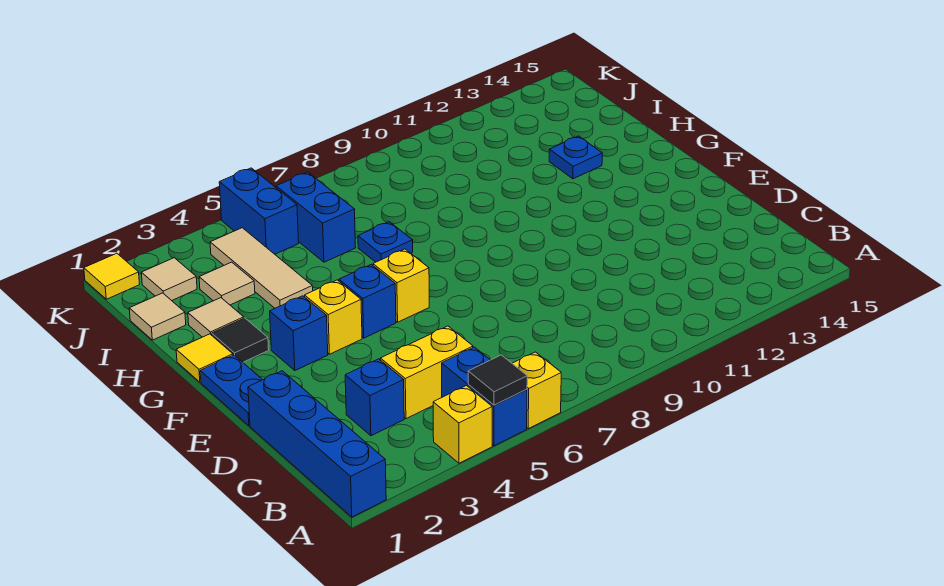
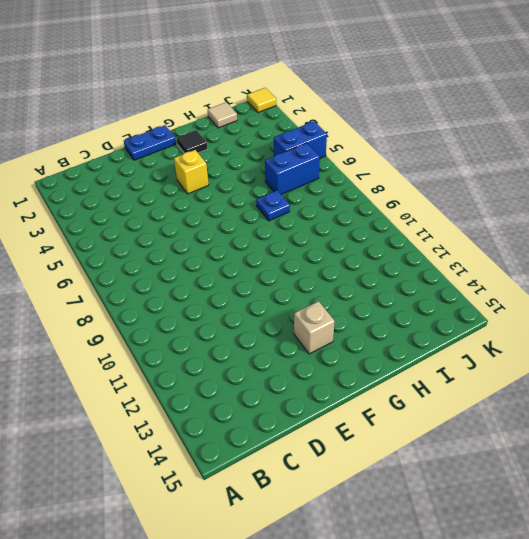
tan brick F13 level 1 -> none
none -> blue brick A1:D1 level 1
none -> yellow brick A4 level 1
none -> blue brick A5:B5 level 1

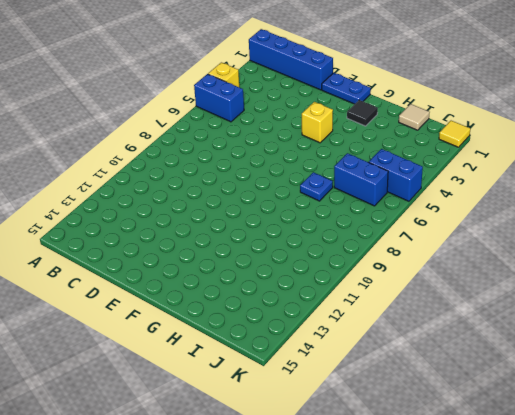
none -> yellow brick A6 level 1
none -> blue brick C3 level 1
none -> yellow brick C4:C5 level 1

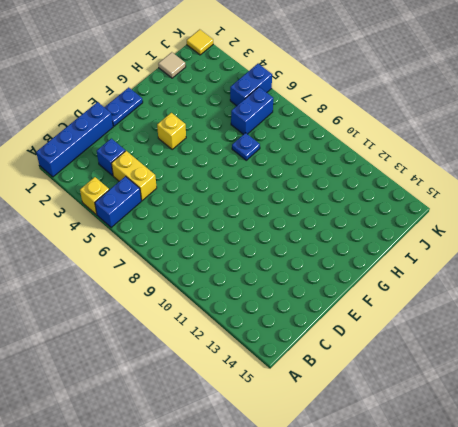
none -> yellow brick A6 level 1
none -> blue brick F3 level 1
none -> blue brick F5 level 1

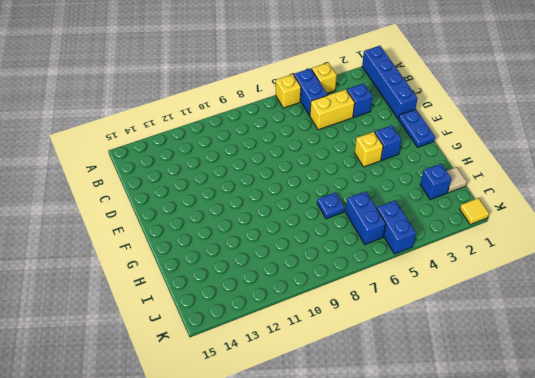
blue brick I2 level 1 -> blue brick F5 level 1
none -> yellow brick F6 level 1
none -> yellow tile G1 level 1
none -> black tile G2 level 1

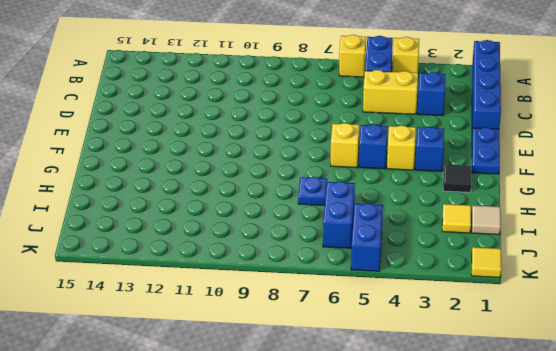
yellow tile I2 level 1 -> yellow tile G1 level 1
none -> tan tile H2 level 1
none -> tan tile H4:J4 level 1
none -> blue plate H13 level 1

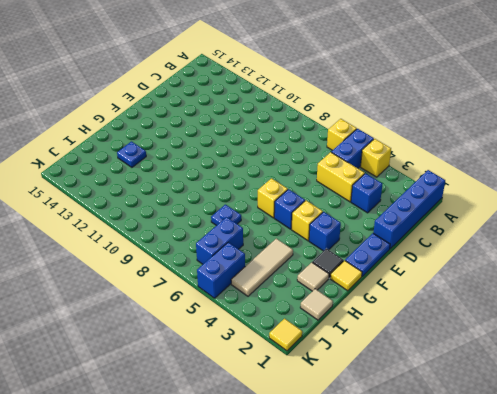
none -> tan tile I3 level 1
none -> tan tile J2 level 1
none -> black tile A5 level 2

